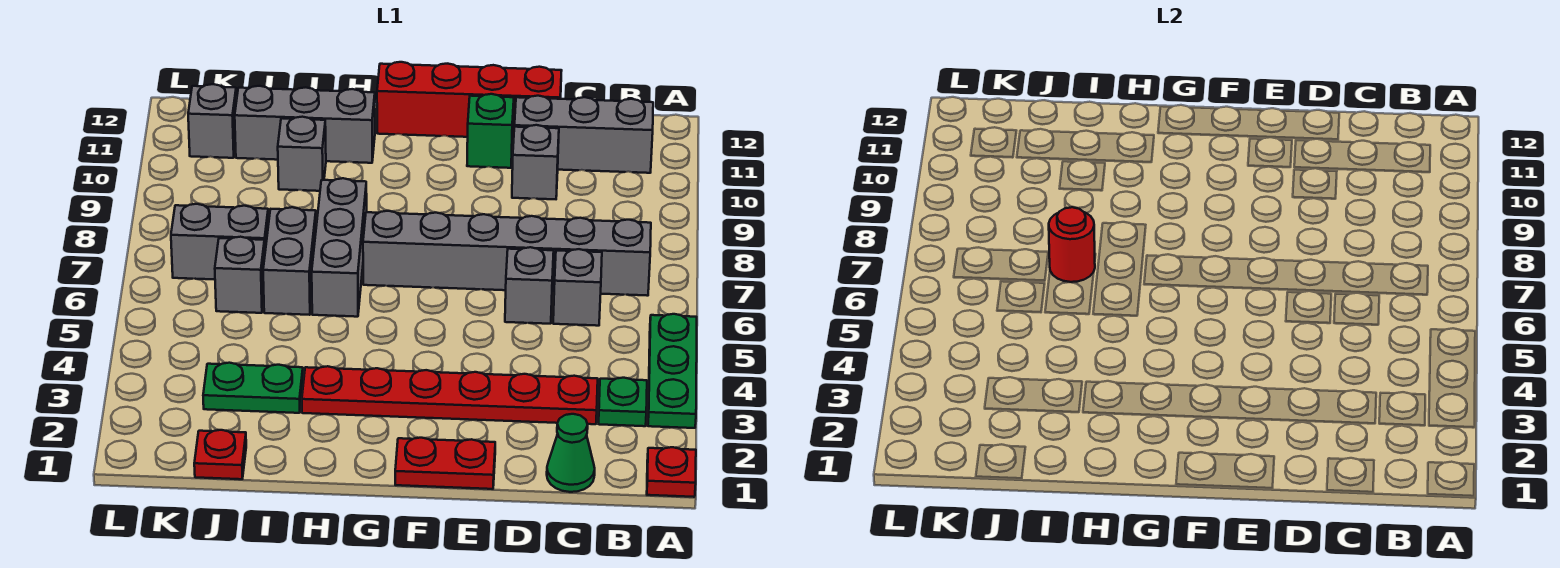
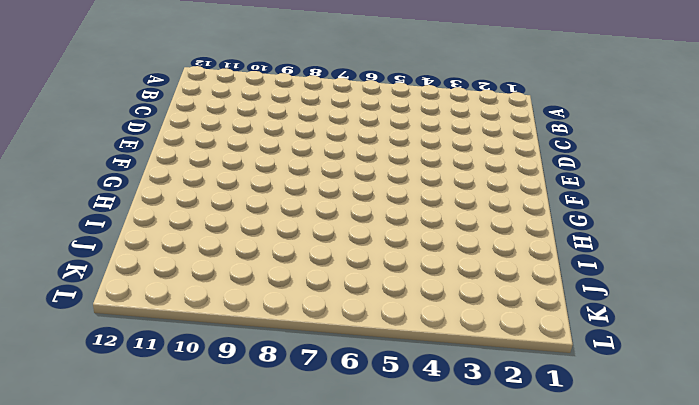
none -> red plate A1 level 1
none -> green plate A3:A5 level 1
none -> green plate B3 level 1

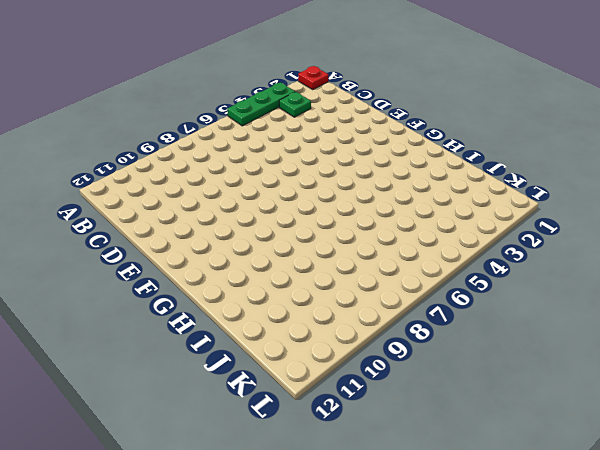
none -> grey brick B7:G7 level 1
none -> grey brick B11:D11 level 1
none -> green cone C1 level 1

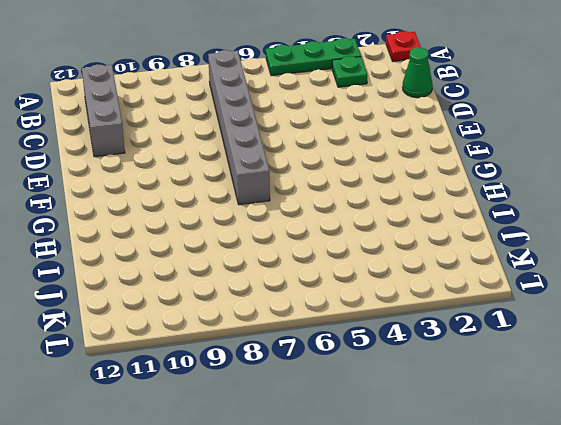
none -> red plate C3:H3 level 1
none -> grey brick C6 level 1
none -> grey brick D6 level 1

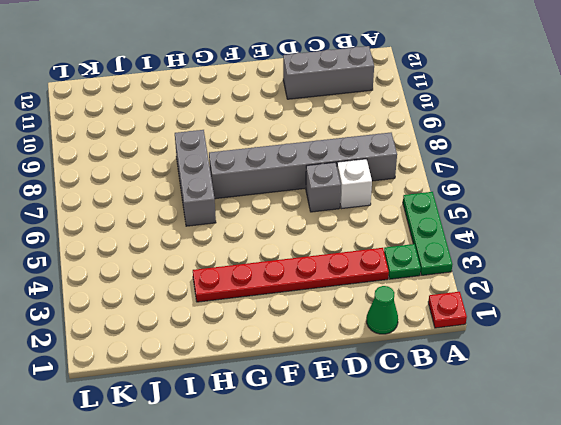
white brick C6 level 1 -> grey brick C6 level 1
none -> grey brick D10 level 1
none -> red brick D12:G12 level 1
none -> red plate E1:F1 level 1

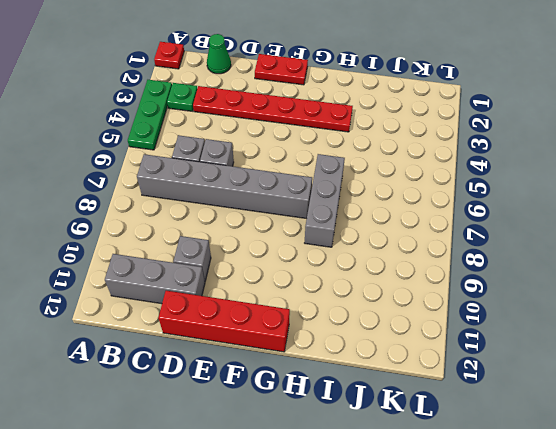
none -> green brick E11 level 1
none -> grey brick H11:J11 level 1
none -> green plate I3:J3 level 1

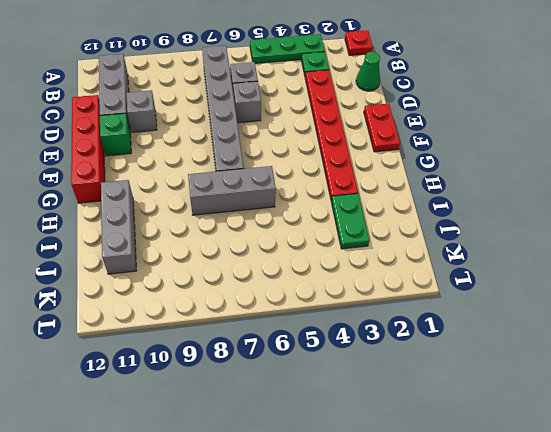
none -> grey brick I6:I7 level 1
none -> grey brick I10 level 1
none -> red plate J1 level 1

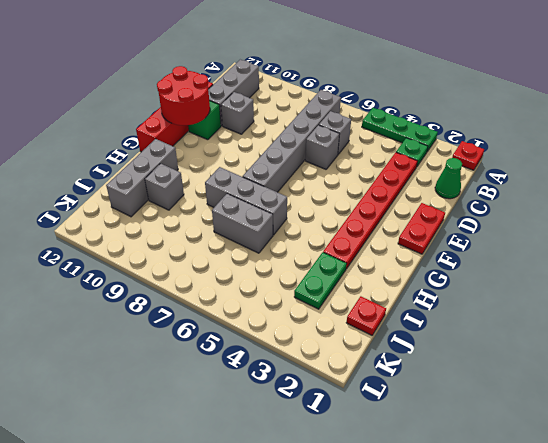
red round brick E11:F12 level 2 -> none
none -> grey brick J6 level 1
none -> grey brick J7:K7 level 1
none -> grey brick K11 level 1

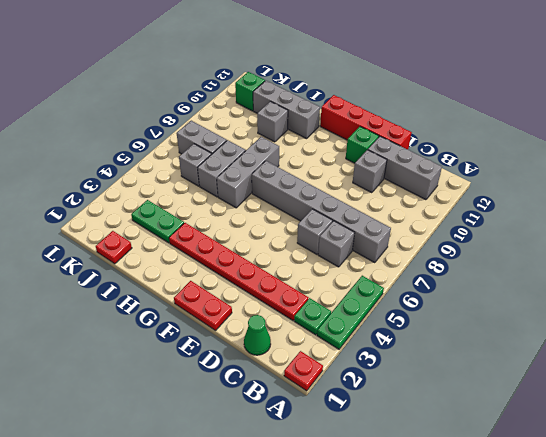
green brick K11 level 1 -> grey brick K11 level 1
none -> red round brick I7 level 2

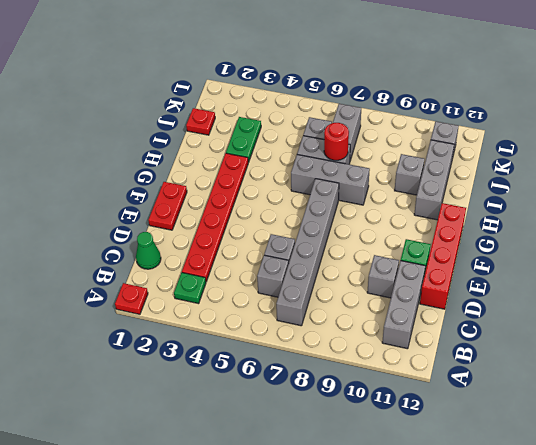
none -> green plate A3:A5 level 1

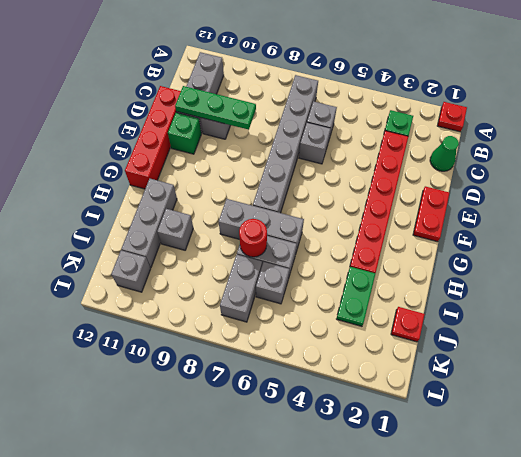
green plate D9:D11 level 2 -> green plate A3:A5 level 1

